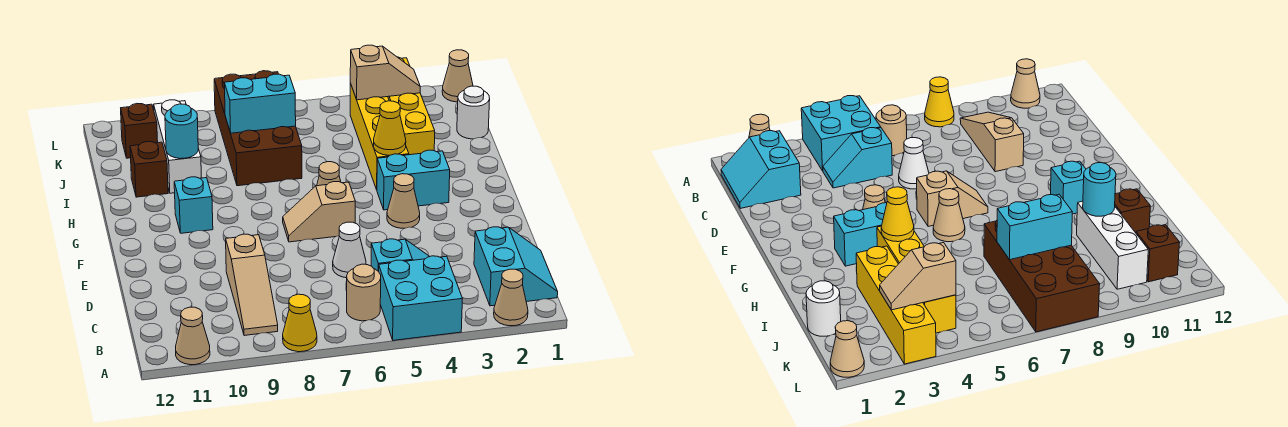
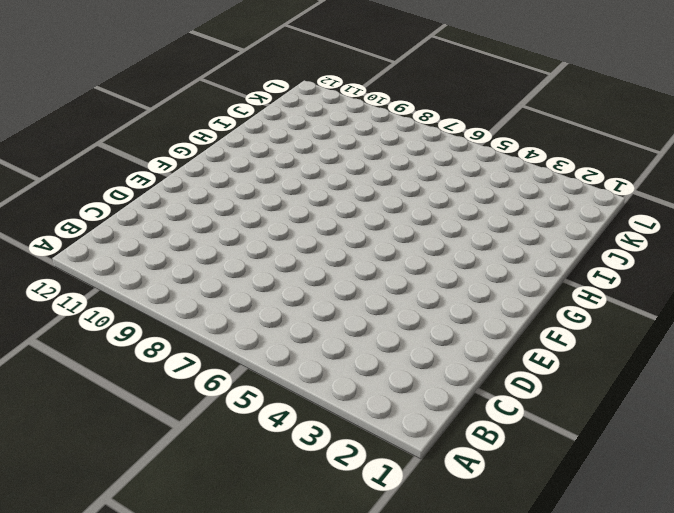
none -> tan cone A2 level 1
none -> cyan brick A4:B5 level 1
none -> yellow cone A8 level 1

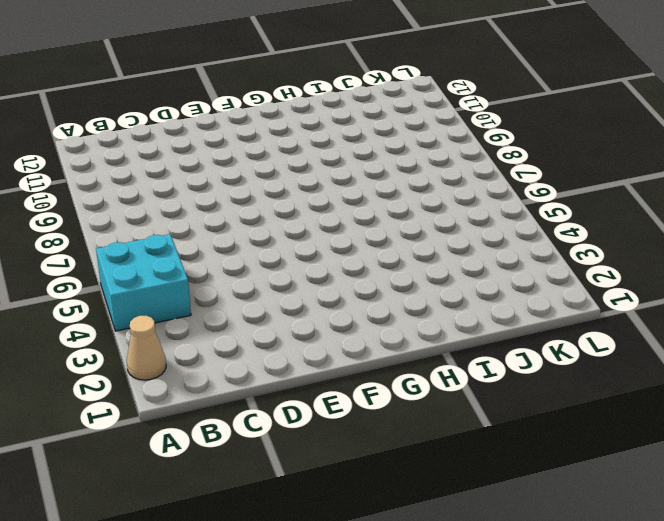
none -> yellow cone A8 level 1
none -> tan cone A11 level 1
none -> cyan slope B1:C2 level 1 top 2

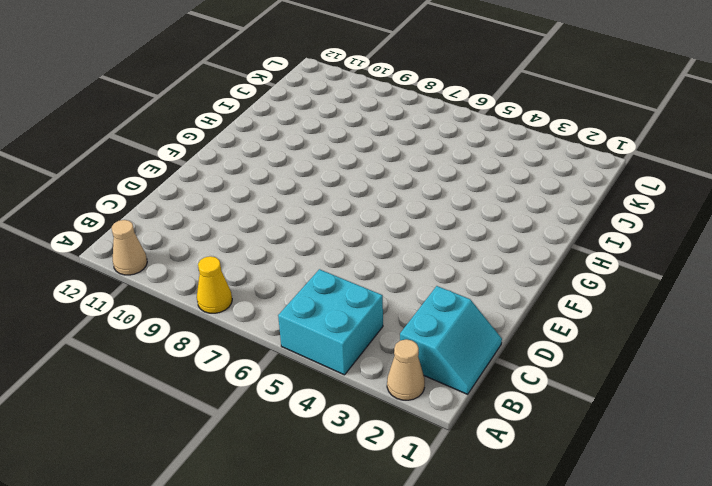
none -> tan round brick B6 level 1
none -> tan slope B9:D9 level 1 top D
none -> cyan slope C4:C5 level 1 top 5

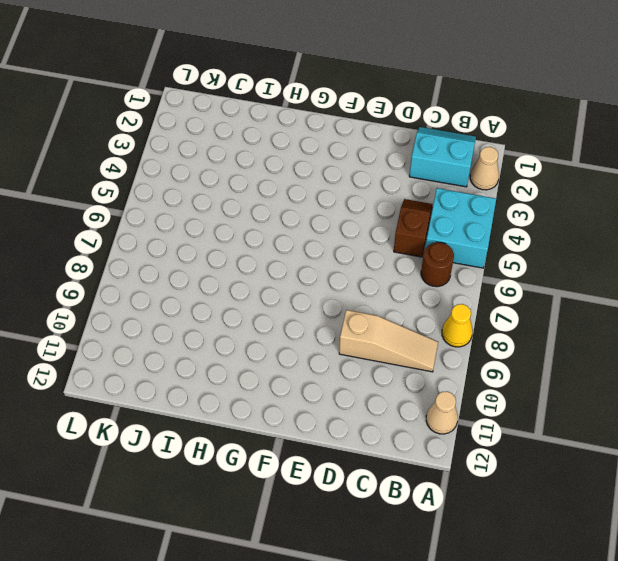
brown round brick B6 level 1 -> tan round brick B6 level 1
brown slope C4:C5 level 1 top 5 -> cyan slope C4:C5 level 1 top 5
none -> white cone D6 level 1
none -> tan cone F4 level 1
none -> tan slope F6:F7 level 1 top 6

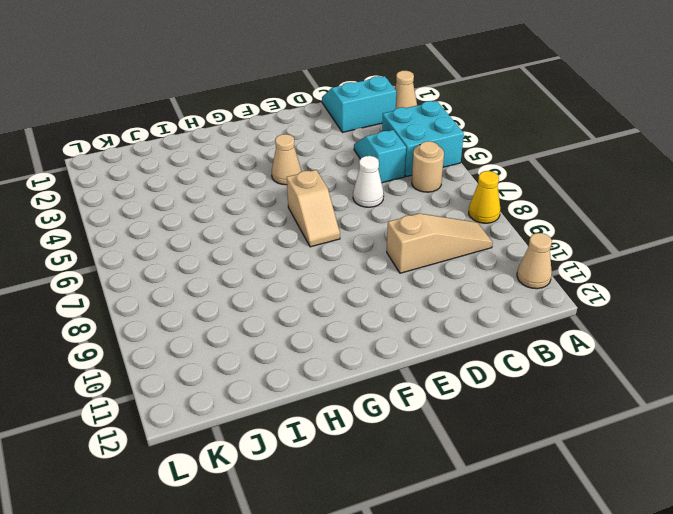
none -> cyan brick G3:G4 level 1
none -> tan cone G6 level 1
none -> cyan brick G10 level 1

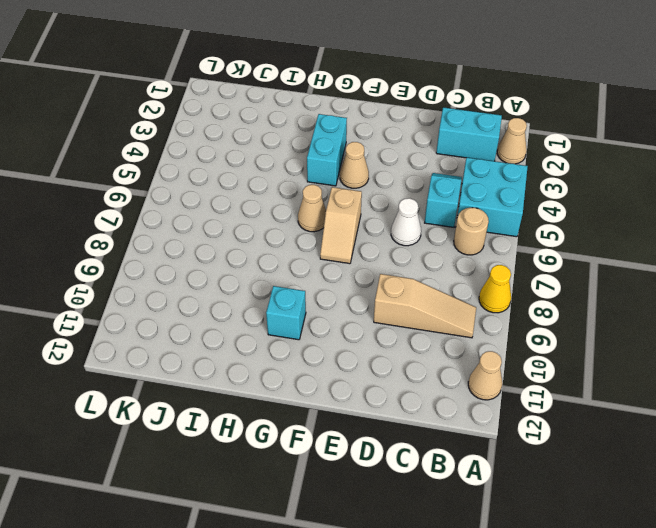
none -> yellow brick H4:K4 level 1
none -> yellow brick I3:L3 level 1
none -> brown brick I7:L8 level 1

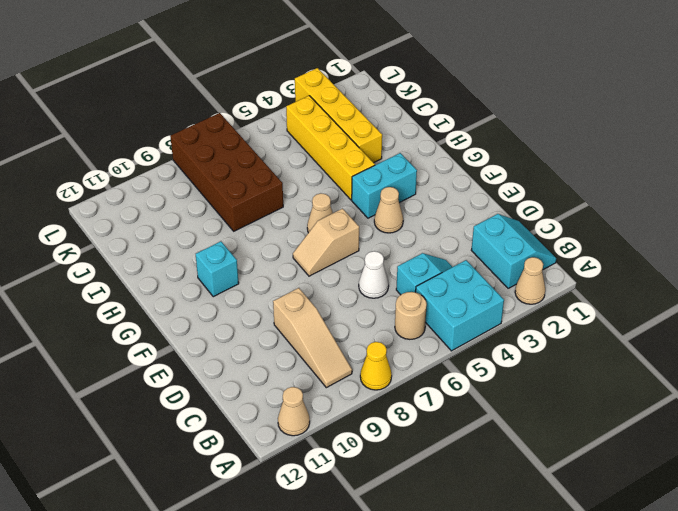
none -> white brick I10:K10 level 1
none -> brown brick I11 level 1
none -> white round brick J1 level 1

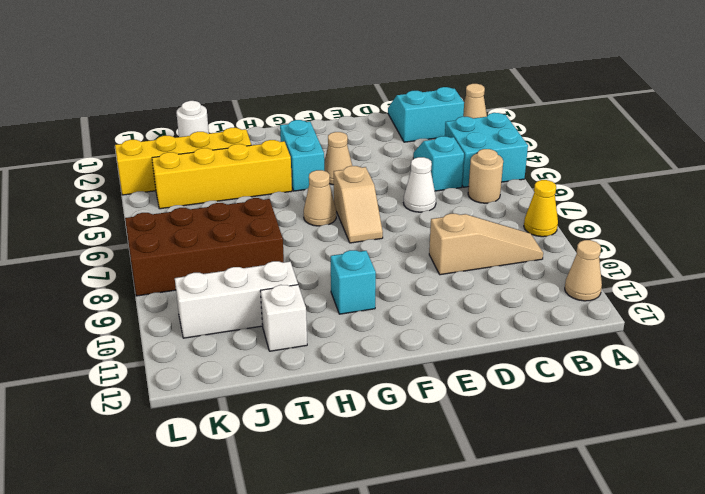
white brick I11 level 1 -> brown brick I11 level 1
none -> brown brick K11 level 1
none -> tan cone L1 level 1
none -> yellow cone H4 level 2

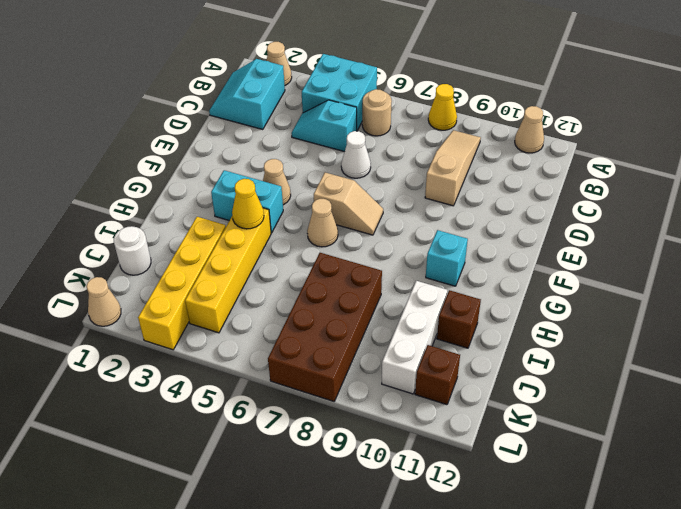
none -> cyan round brick I10 level 2
none -> cyan brick J7:J8 level 2
none -> tan slope K3:K4 level 2 top 4

